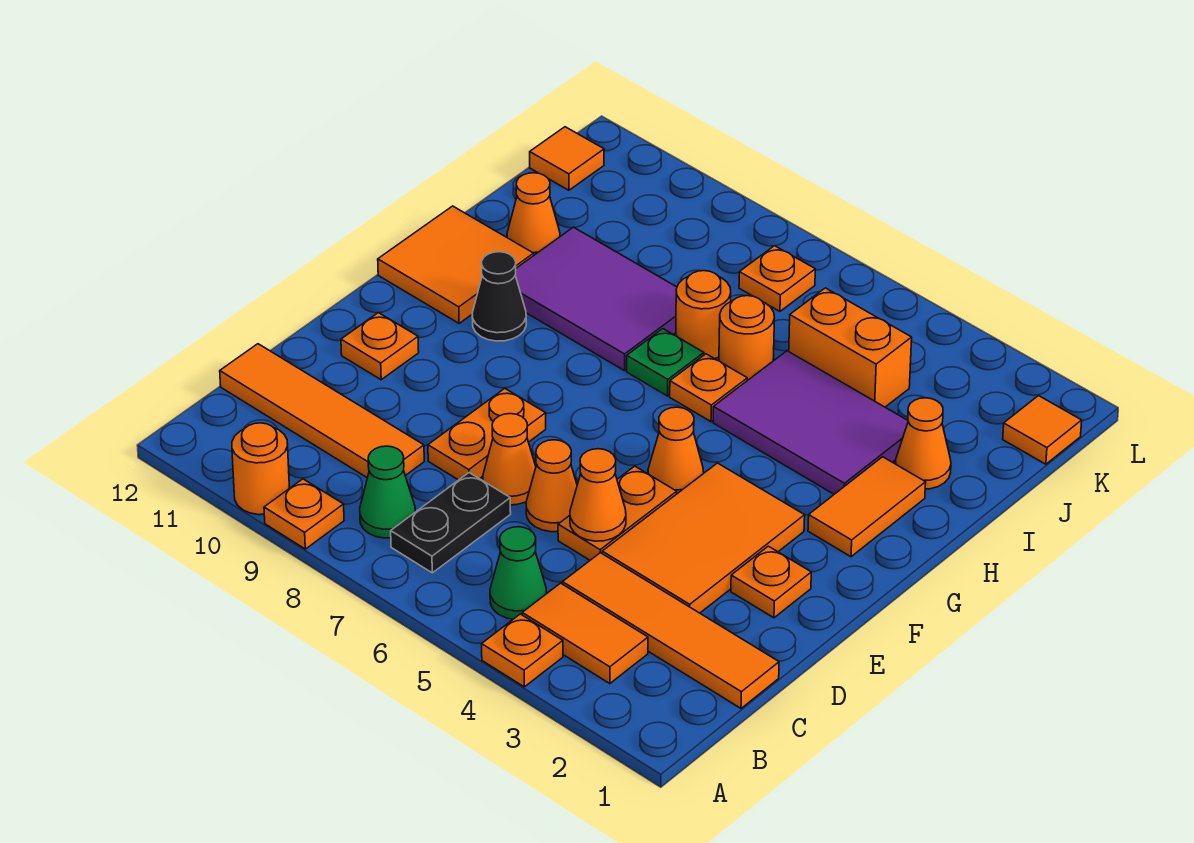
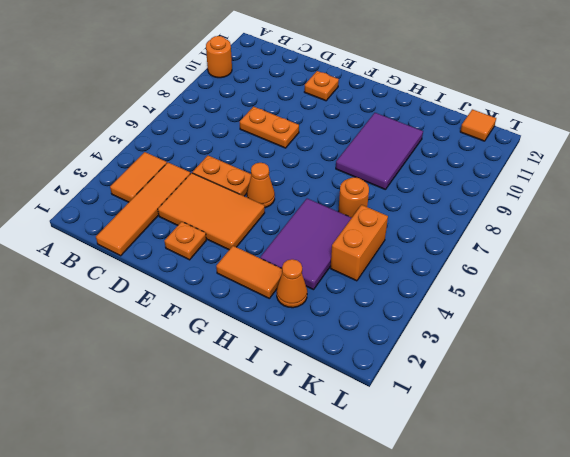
none -> orange plate A4 level 1
none -> orange plate A9 level 1
none -> green cone B5 level 1
none -> black plate B7:C7 level 1

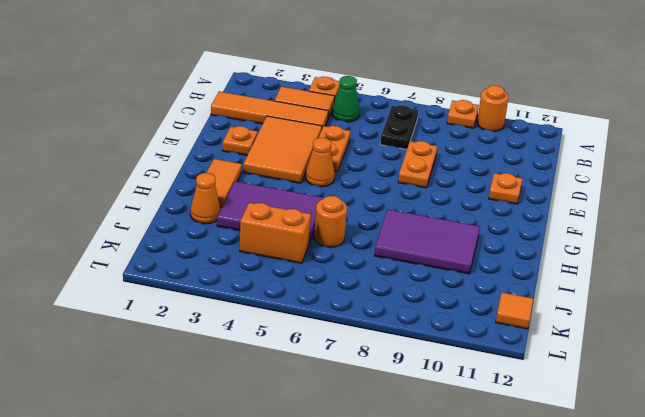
none -> green cone B8 level 1
none -> orange tile C9:C12 level 1
none -> orange cone D6 level 1
none -> orange cone D7 level 1

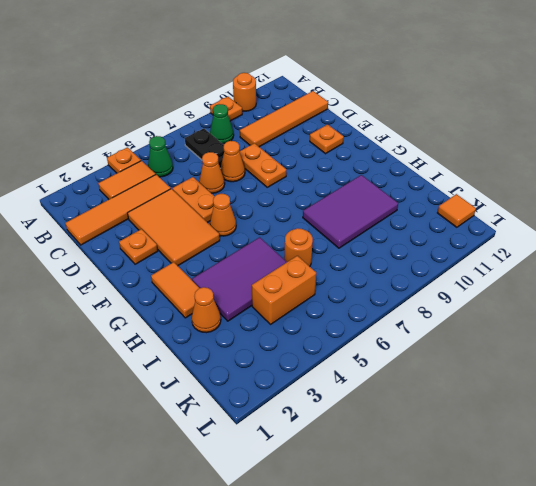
none -> black cone G10 level 1
none -> orange tile G11:H12 level 1
none -> orange plate H6 level 1
none -> green plate H7 level 1

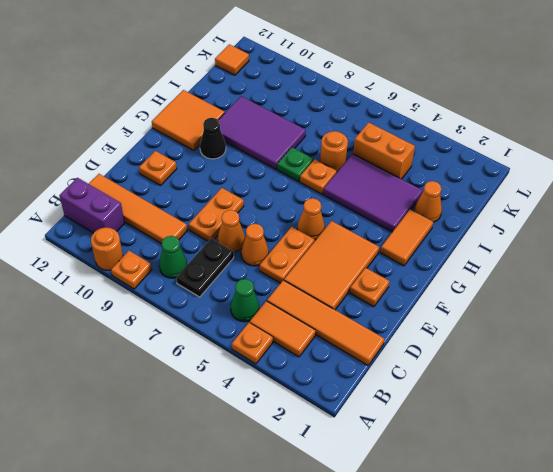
purple brick B11:B12 level 1 -> none
none -> orange round brick I7 level 1
none -> orange cone I11 level 1
none -> orange tile K1 level 1
none -> orange plate K7 level 1

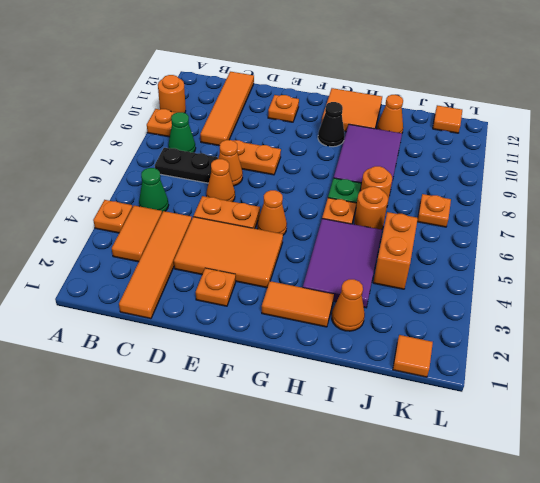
none -> orange cone D5 level 2

